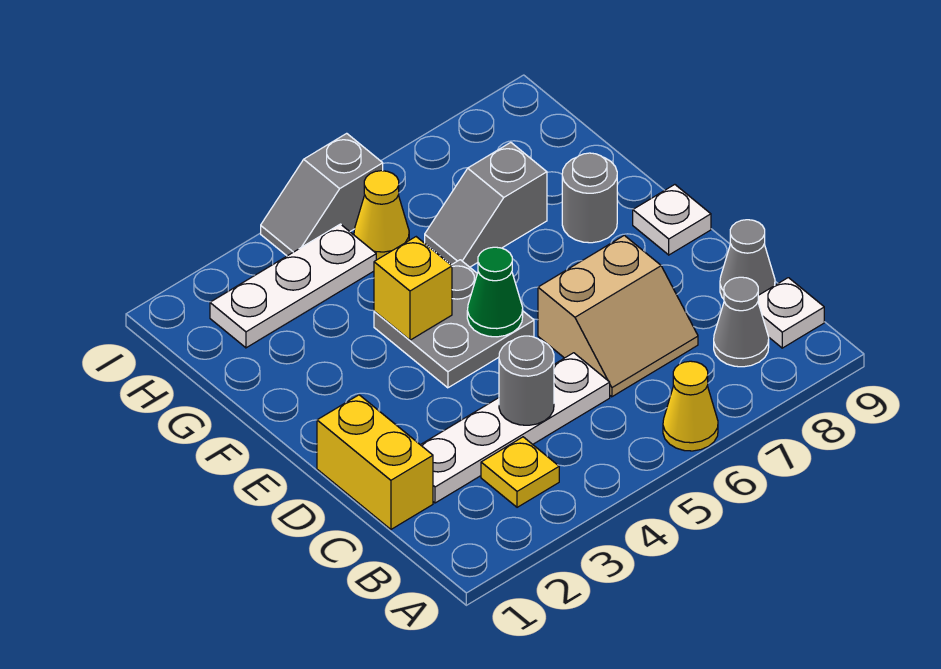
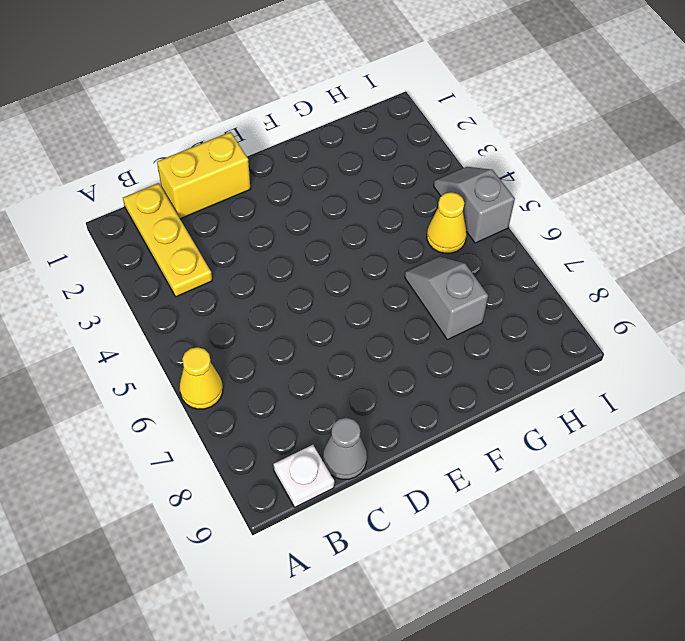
yellow plate B1:B3 level 1 -> yellow plate B3 level 1
none -> grey cone B8 level 1
none -> white plate C2:C5 level 1
none -> tan slope C6:D7 level 1 top D

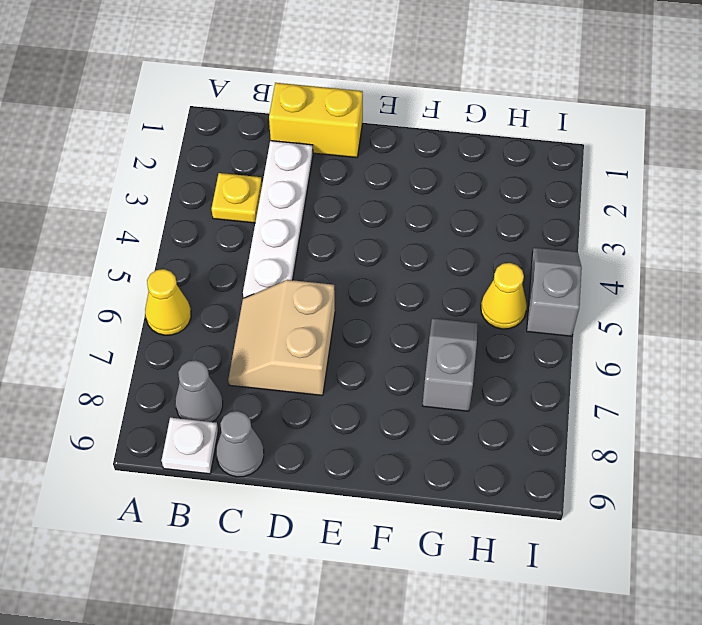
none -> grey plate E4:F5 level 1
none -> white plate E9 level 1
none -> grey round brick F8 level 1

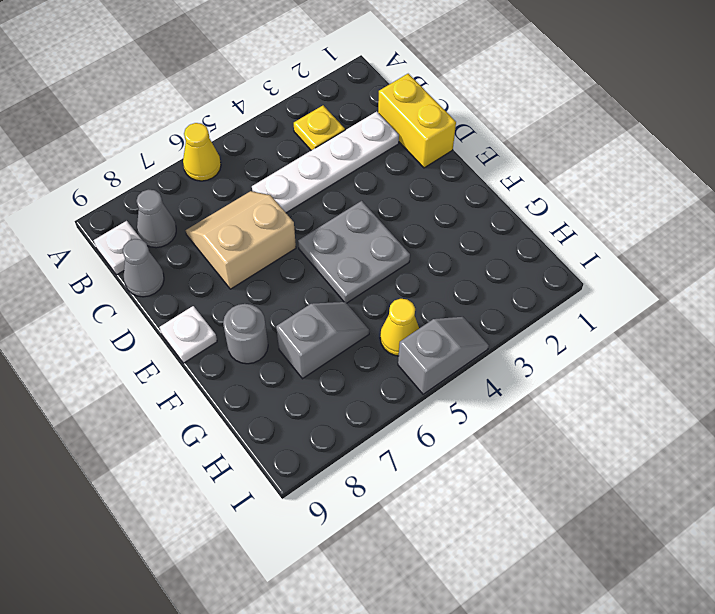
none -> white plate H2:H4 level 1
none -> grey round brick C4 level 2
none -> green cone E5 level 2

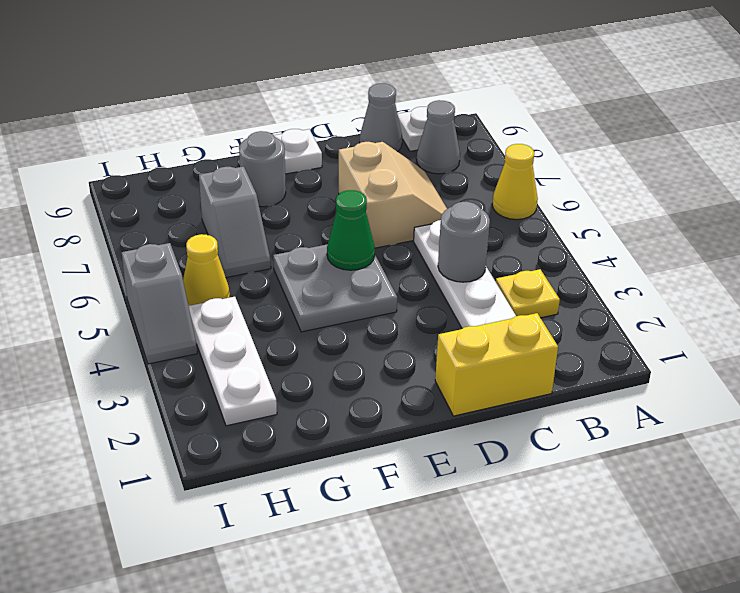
none -> yellow brick F4 level 2

